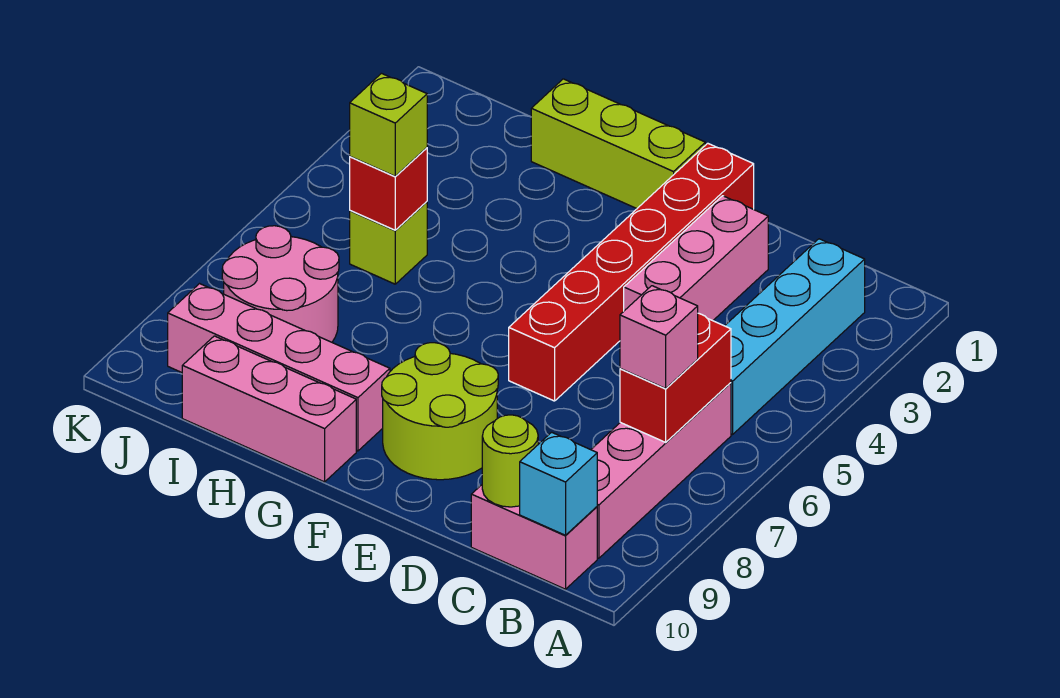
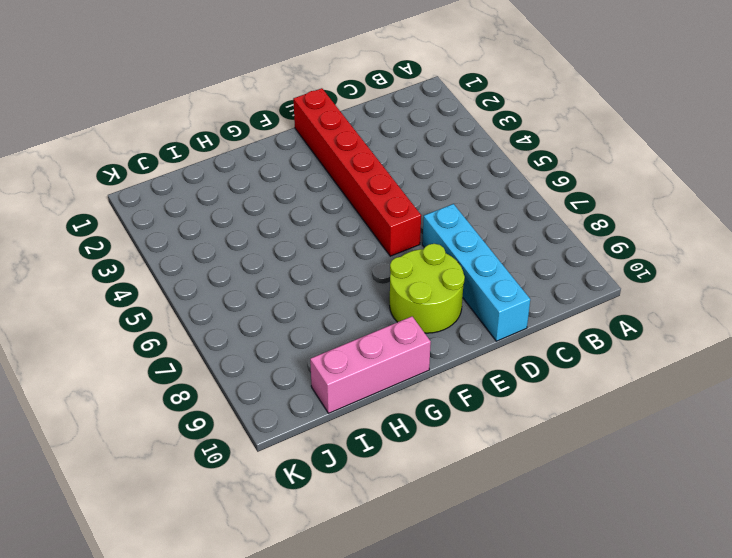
cyan brick D7:D10 level 1 -> cyan brick B2:B5 level 1
none -> pink brick B6:B9 level 1
none -> pink brick B10:C10 level 1
none -> pink brick D2:D4 level 1

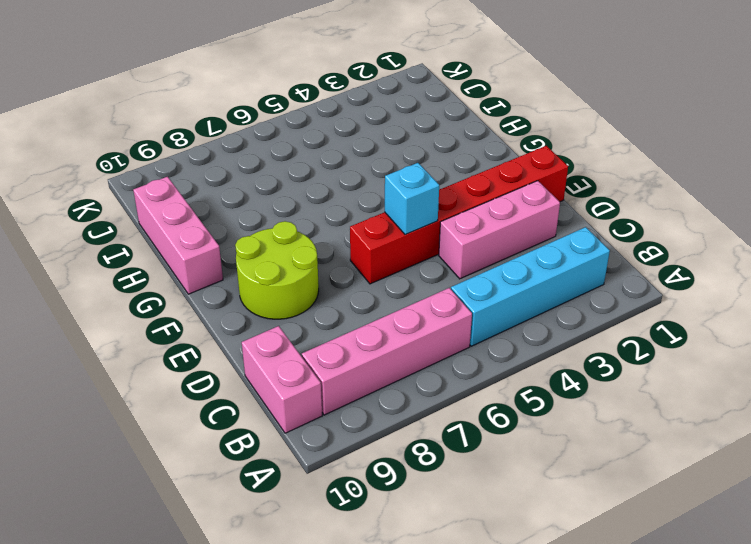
cyan brick E5 level 2 -> cyan brick B10 level 2
none -> lime brick F1:H1 level 1
none -> pink brick G9:J9 level 1
none -> lime brick I5 level 1

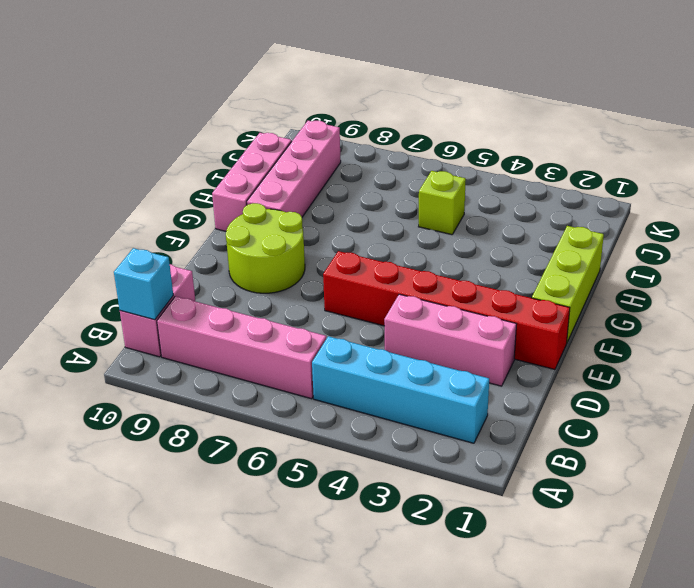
none -> pink round brick I7:J8 level 1
none -> red brick B6:B7 level 2
none -> lime round brick C10 level 2

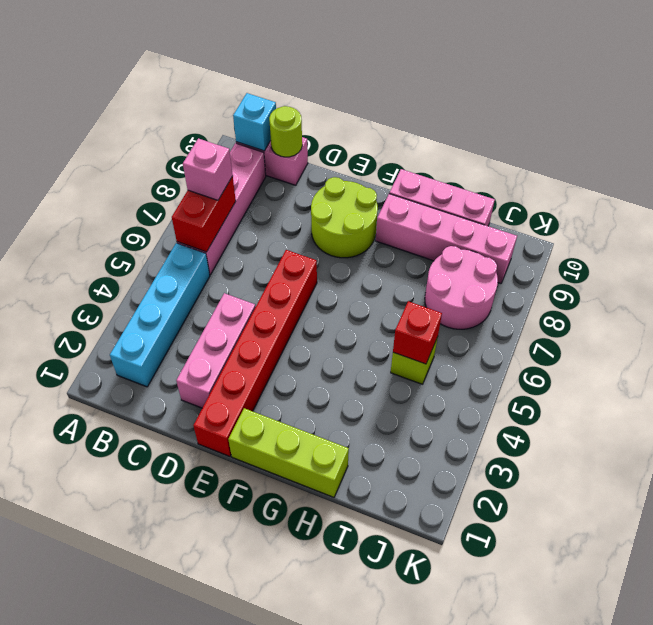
none -> lime brick I5 level 3

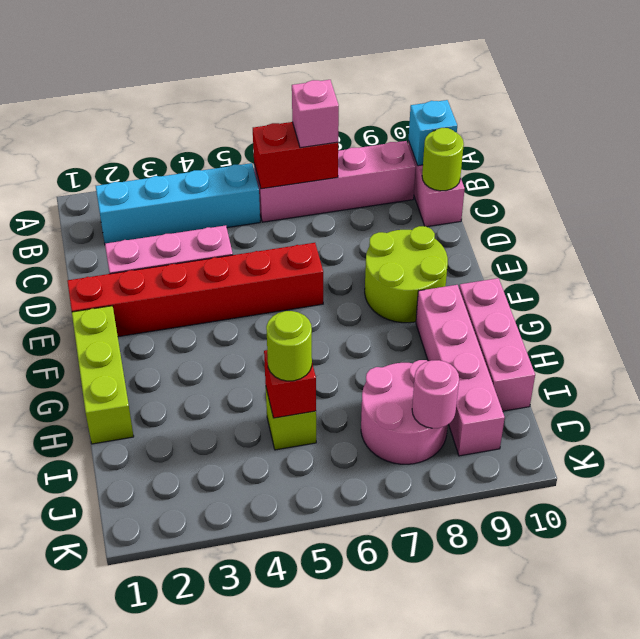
lime round brick I5 level 3 -> lime brick I5 level 3
pink round brick J8 level 2 -> none

